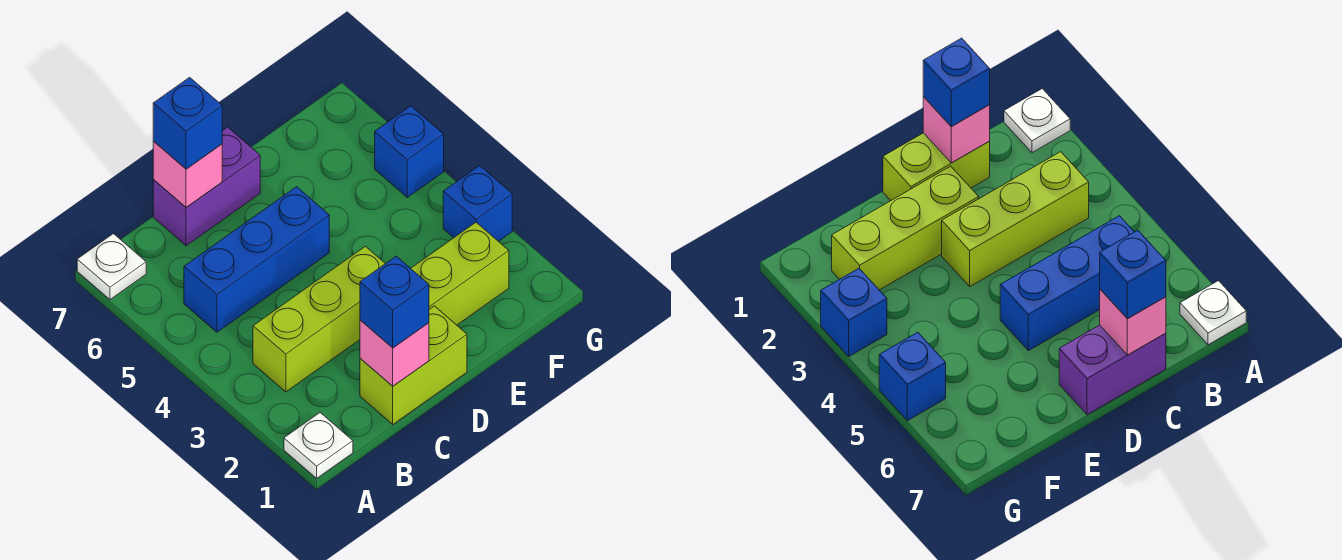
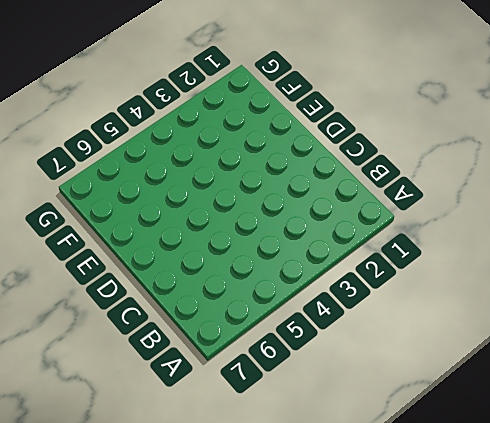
none -> white plate A1 level 1
none -> white plate A7 level 1
none -> lime brick B3:D3 level 1

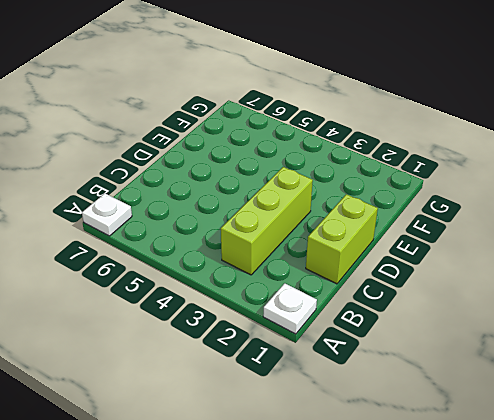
none -> blue brick B5:D5 level 1
none -> purple brick C7:D7 level 1
none -> lime brick D2:F2 level 1

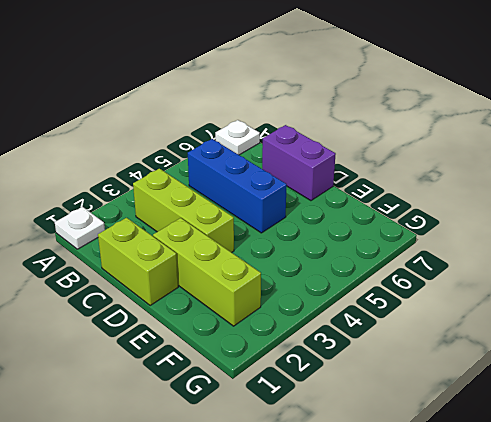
none -> blue brick G3 level 1
none -> blue brick G5 level 1
none -> pink brick C1 level 2

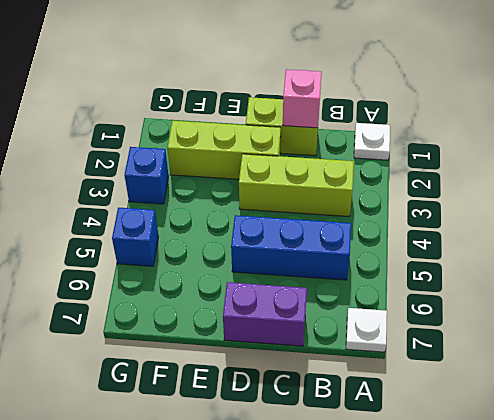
none -> pink brick C7 level 2
none -> blue brick C1 level 3
none -> blue brick C7 level 3

